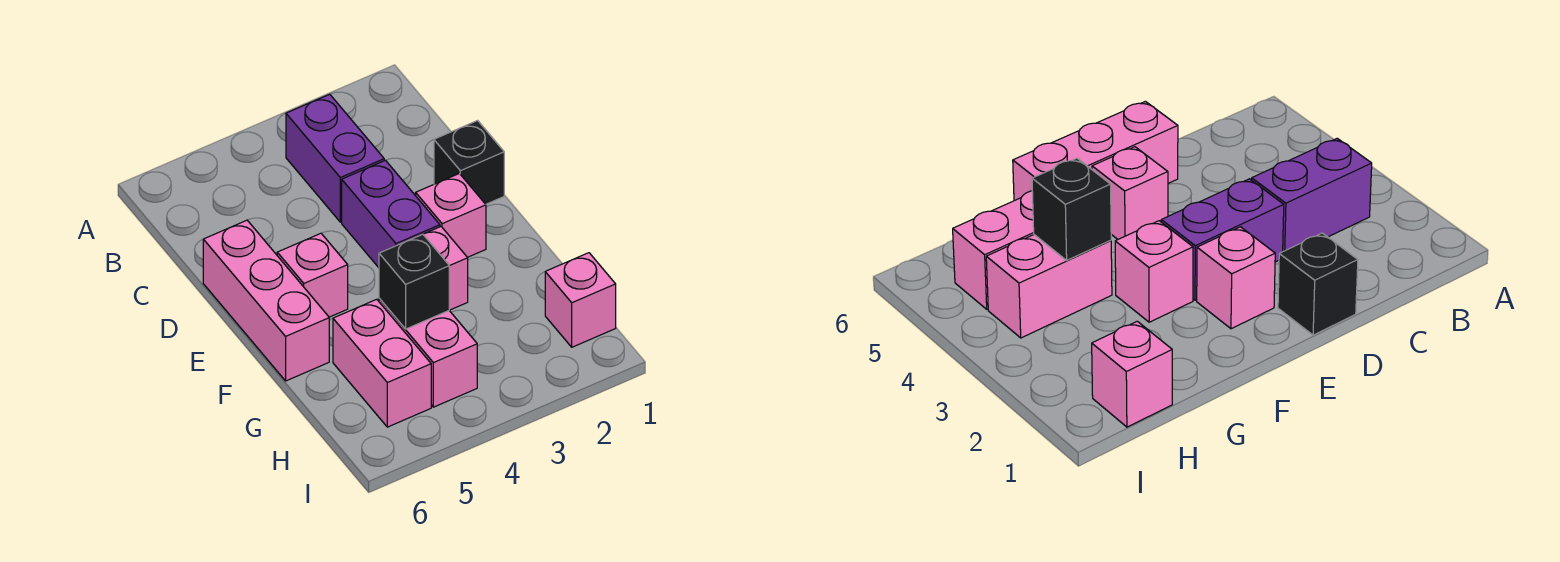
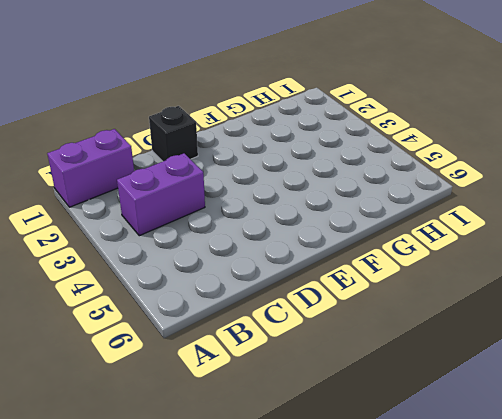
purple brick A1:B1 level 1 -> purple brick D3:E3 level 1
none -> pink brick D6:F6 level 1
none -> pink brick E2 level 1

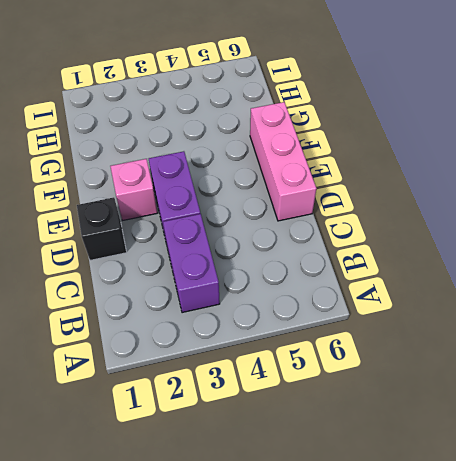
none -> pink brick E5 level 1
none -> pink brick F3 level 1

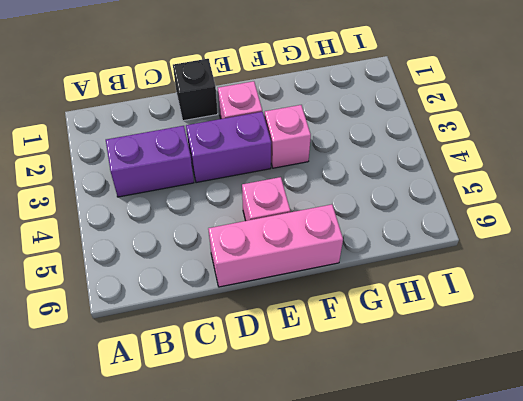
none -> pink brick G4:H4 level 1
none -> pink brick G5:H5 level 1

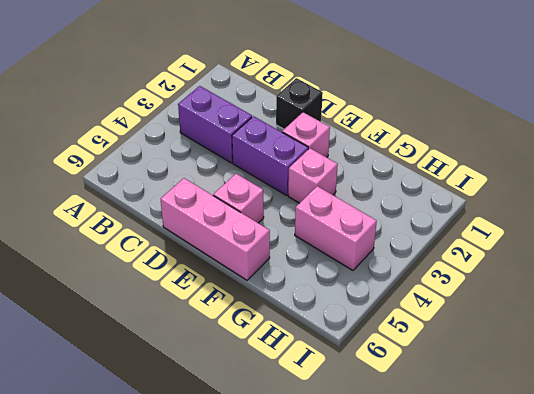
none -> pink brick G5:H5 level 1
none -> pink brick H1 level 1

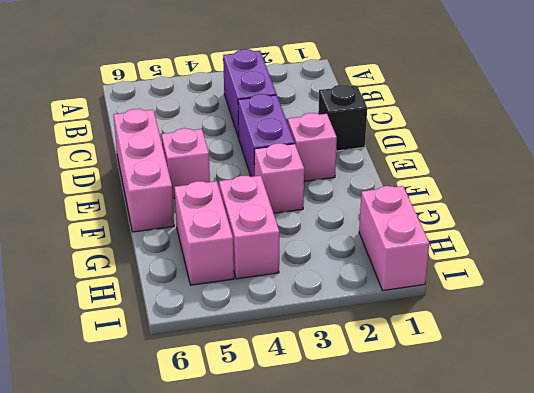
pink brick H1:I1 level 1 -> pink brick H1 level 1
none -> black brick G4 level 2

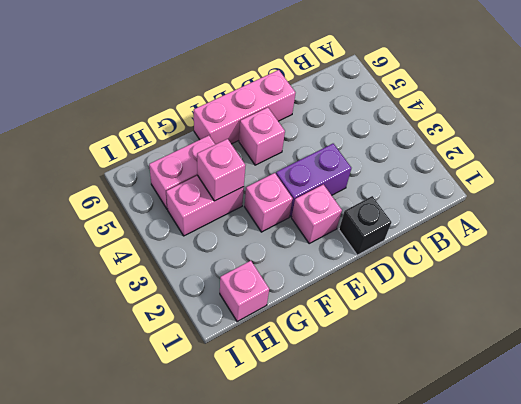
pink brick G4 level 2 -> black brick G4 level 2
none -> purple brick B3:C3 level 1

